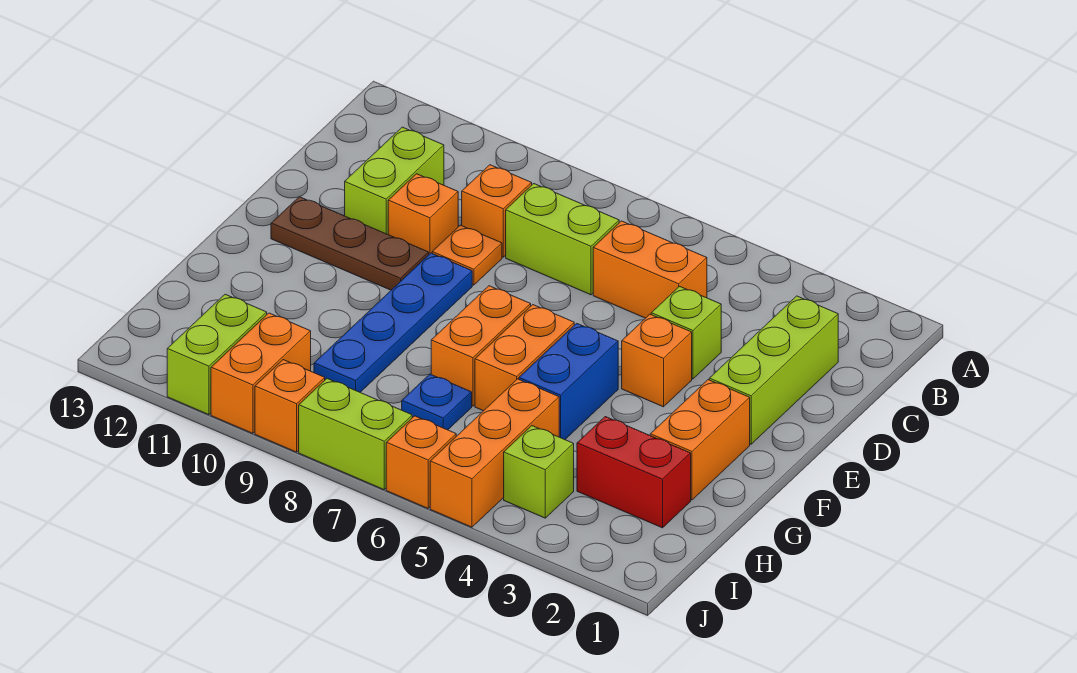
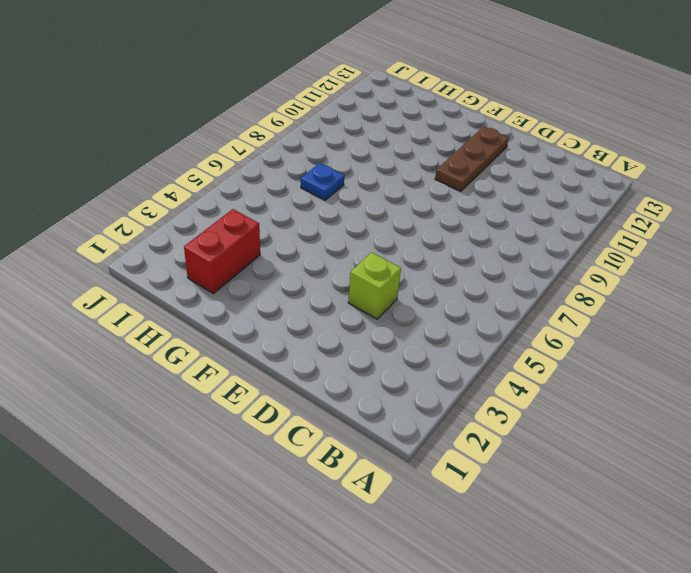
none -> lime brick C2:E2 level 1
none -> orange brick C5:C6 level 1
none -> lime brick C7:C8 level 1

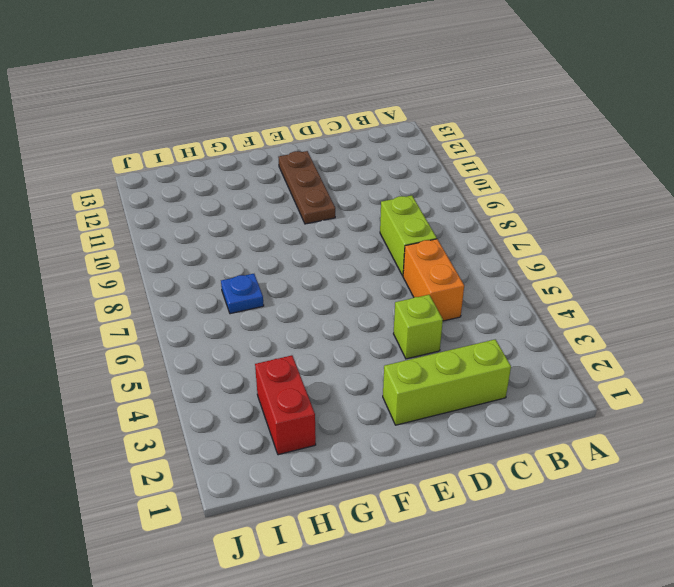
none -> orange brick C9 level 1
none -> lime brick C11:D11 level 1
none -> orange plate D9 level 1

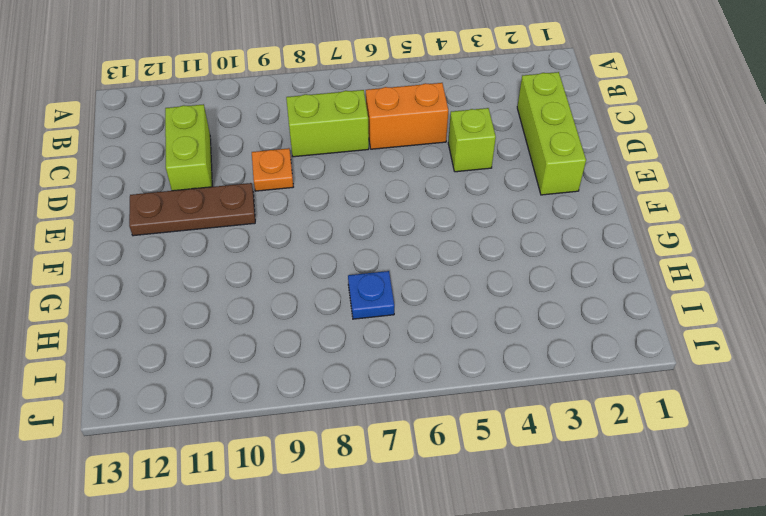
none -> orange brick C9 level 1
none -> orange brick D10 level 1
none -> orange brick E4 level 1

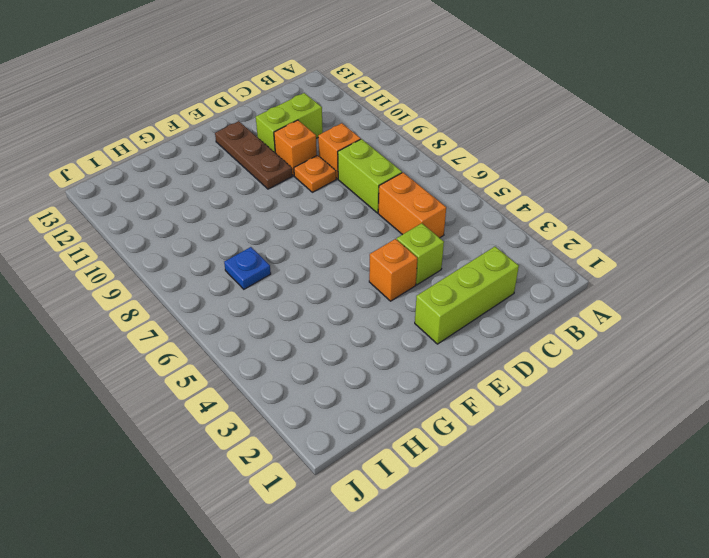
none -> blue plate E9:H9 level 1
none -> orange brick F2:G2 level 1
none -> blue brick F5:G5 level 1

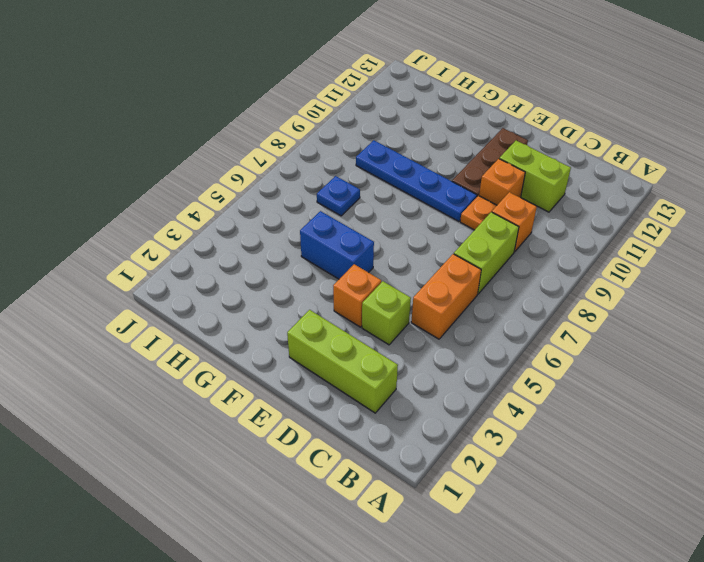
none -> orange brick F2:G2 level 1
none -> orange brick F6:G6 level 1
none -> orange brick F7:G7 level 1

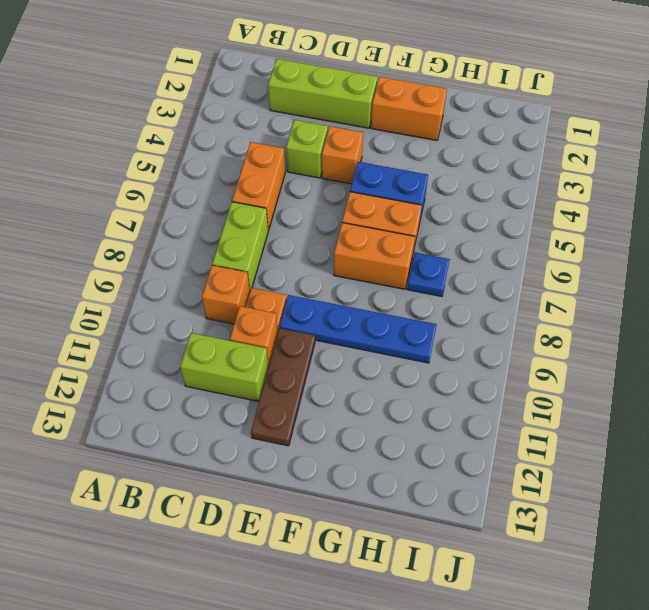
none -> red brick H2:H3 level 1
none -> orange brick H5:J5 level 1
none -> lime brick I4 level 1

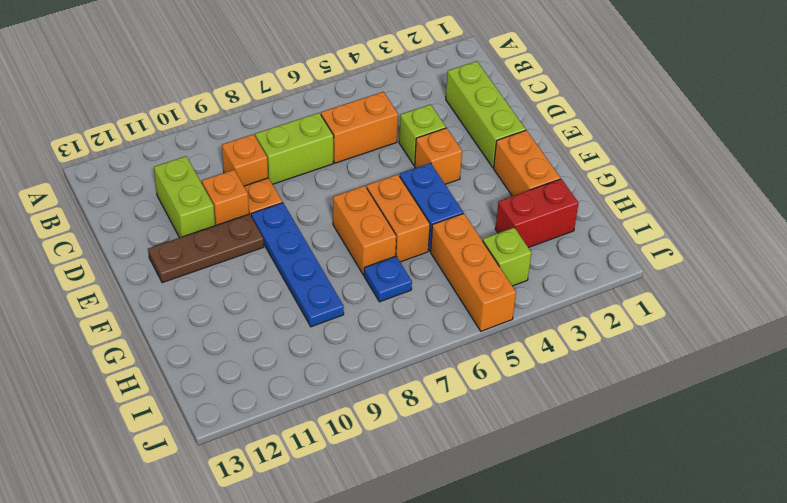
none -> orange brick I10:J10 level 1
none -> lime brick I11:J11 level 1
none -> orange brick J6 level 1

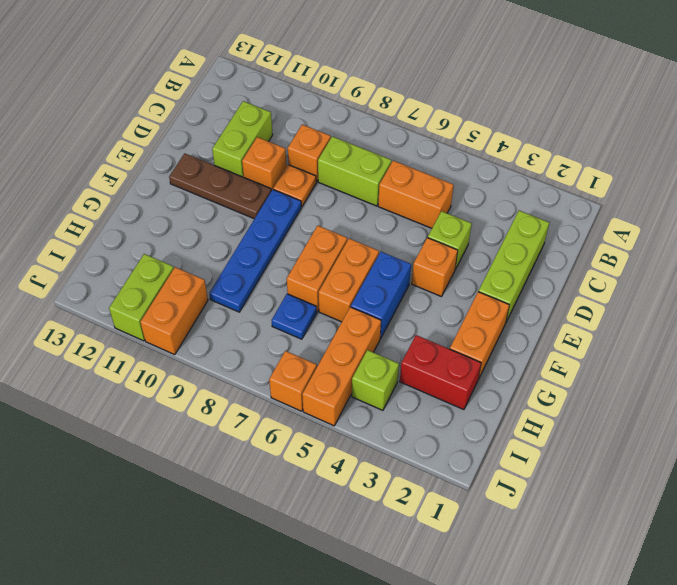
none -> lime brick J7:J8 level 1
none -> orange brick J9 level 1

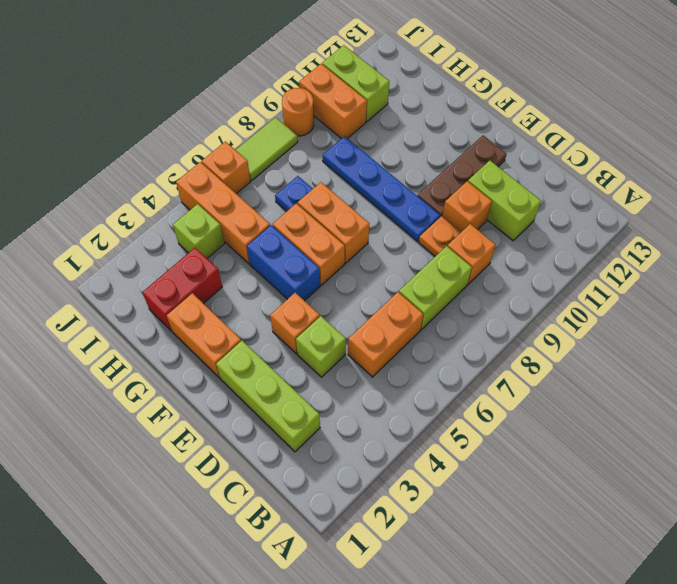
lime tile J7:J8 level 1 -> lime brick J7:J8 level 1
orange round brick J9 level 1 -> orange brick J9 level 1

